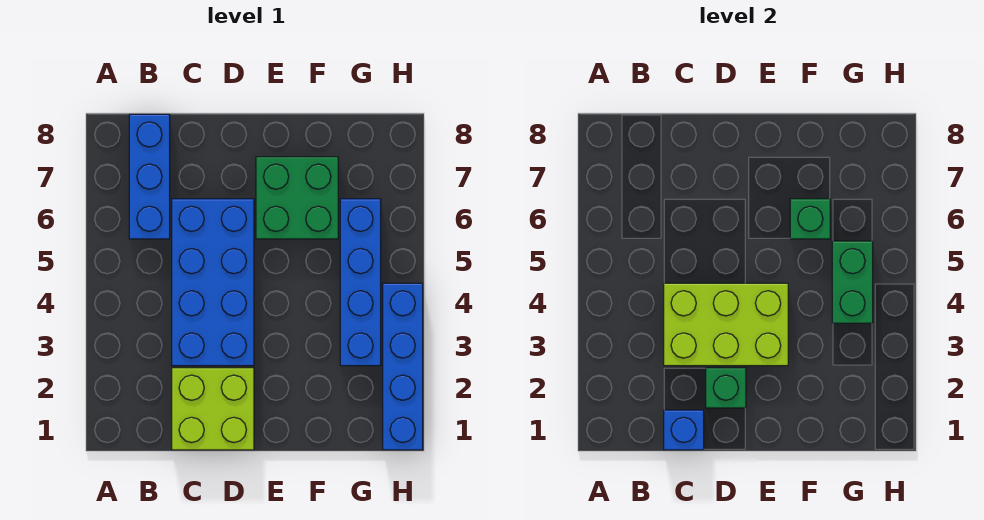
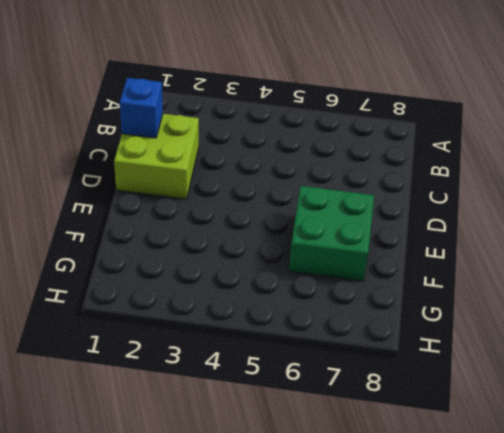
none -> blue brick B6:B8 level 1
none -> blue brick C3:D6 level 1

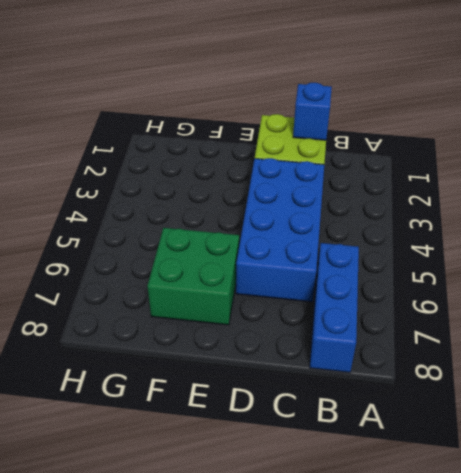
none -> blue brick G3:G6 level 1
none -> blue brick H1:H4 level 1

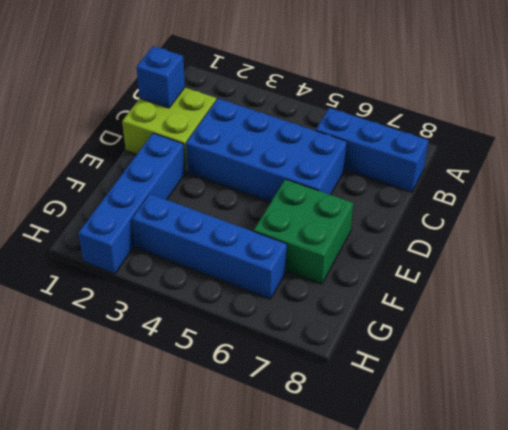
blue brick E2:H2 level 1 -> blue brick H1:H4 level 1
none -> lime brick C3:E4 level 2
none -> green brick D2 level 2

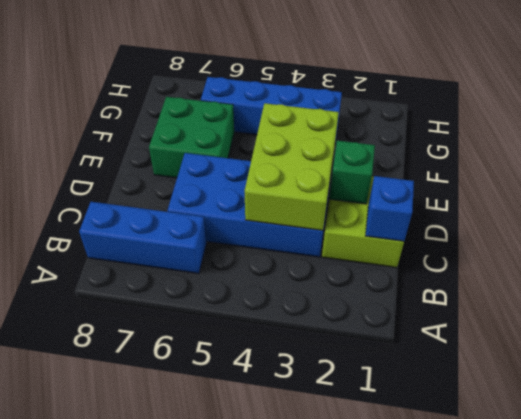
none -> blue brick H1:H4 level 1
none -> green brick F6 level 2

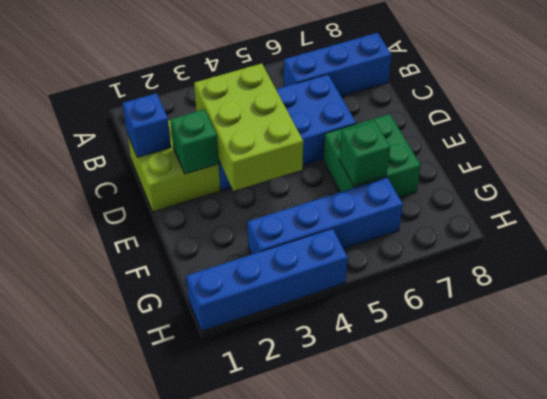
none -> green brick G4:G5 level 2

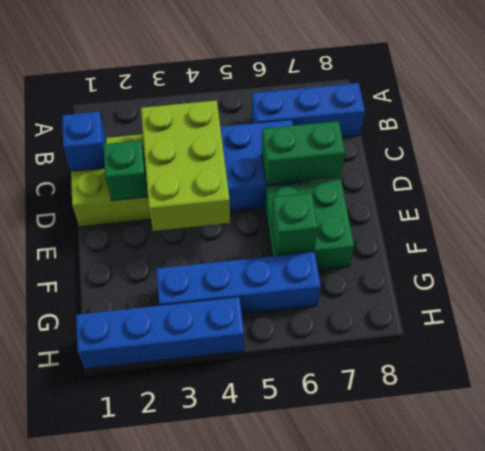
green brick D6:D7 level 2 -> green brick G4:G5 level 2

